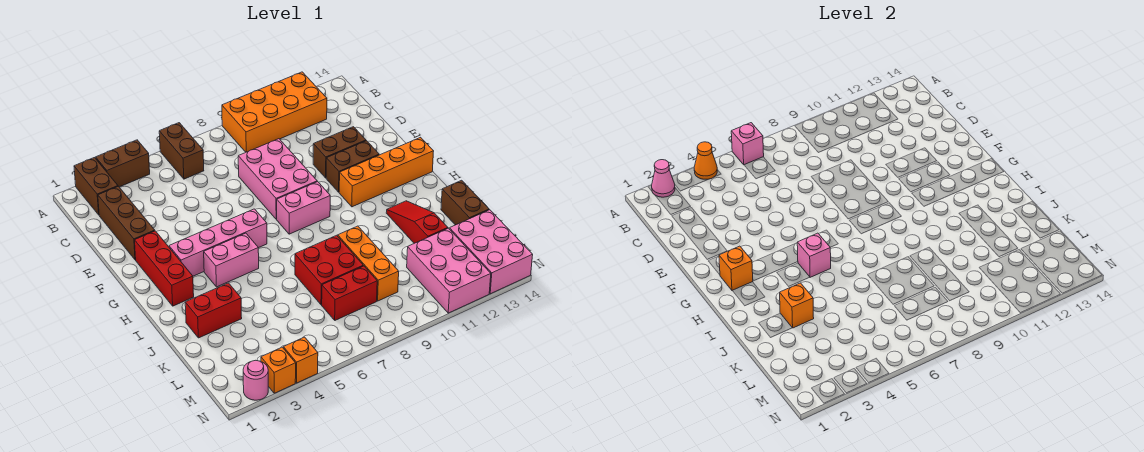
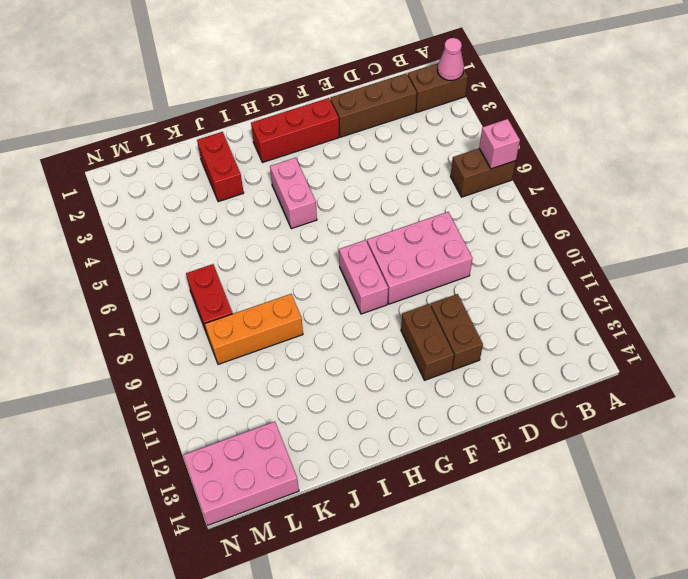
none -> brown brick A3:A4 level 1
none -> orange brick A9:B12 level 1
none -> pink brick G3:G6 level 1
none -> orange brick G11:G14 level 1

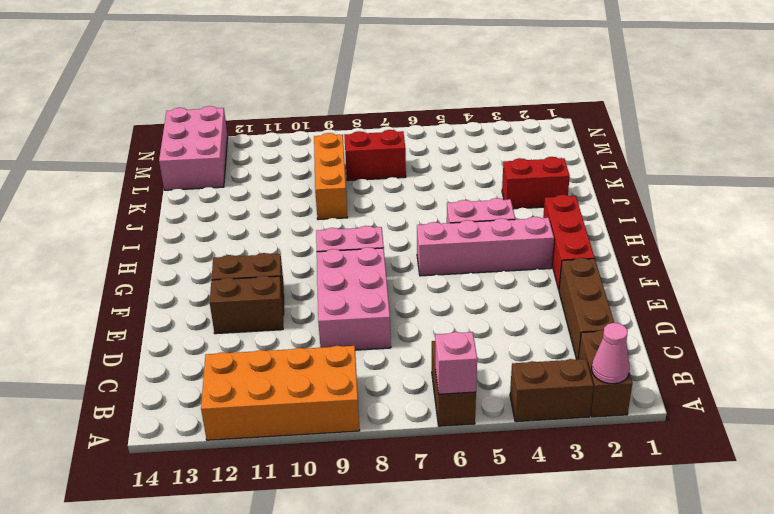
none -> orange brick G11:G14 level 1
none -> red slope I12:K12 level 1 top K
none -> red brick J7:K8 level 1
none -> brown brick J14:K14 level 1

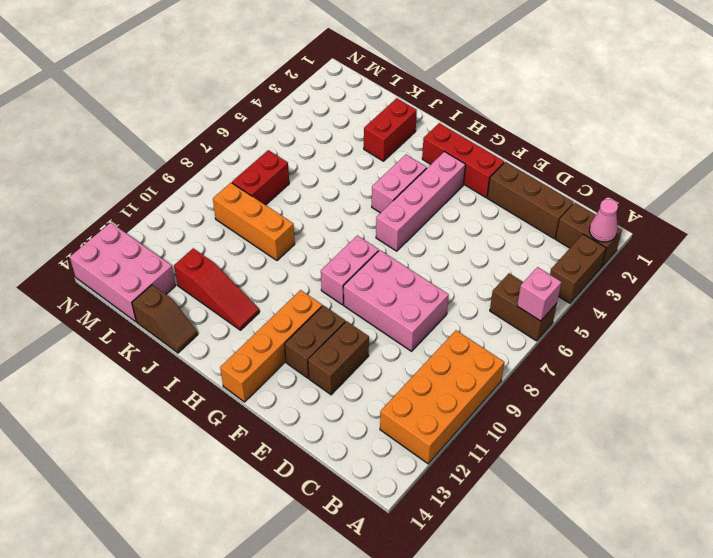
brown slope J14:K14 level 1 top K -> brown brick J14:K14 level 1
none -> red brick J7:K8 level 1
none -> pink brick L11:N12 level 1
none -> pink round brick N2 level 1
none -> orange brick N3 level 1

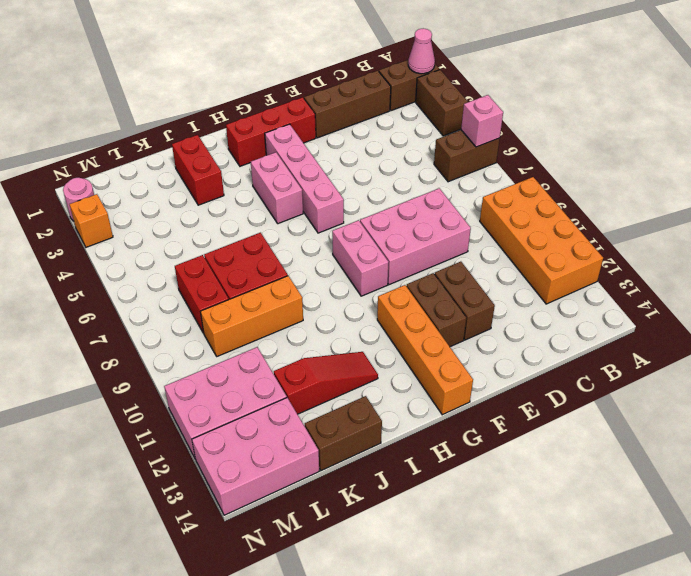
none -> orange brick N4 level 1
none -> orange cone A4 level 2
none -> orange brick G2 level 2
none -> pink brick H5 level 2

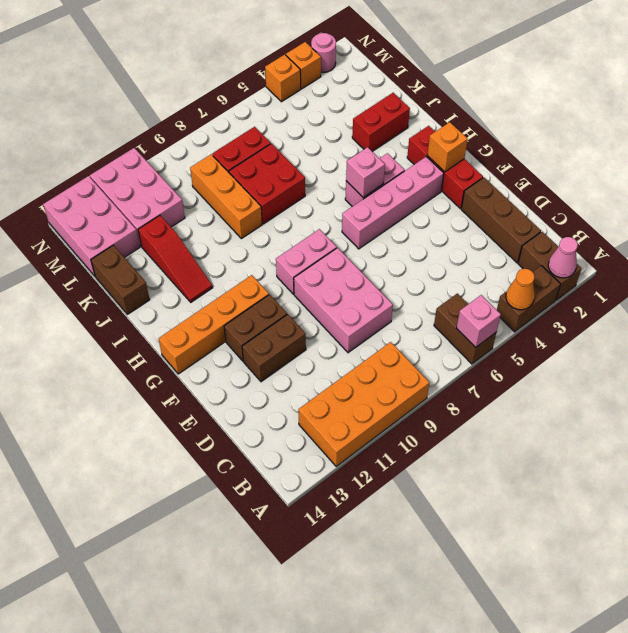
none -> orange brick J3 level 2

